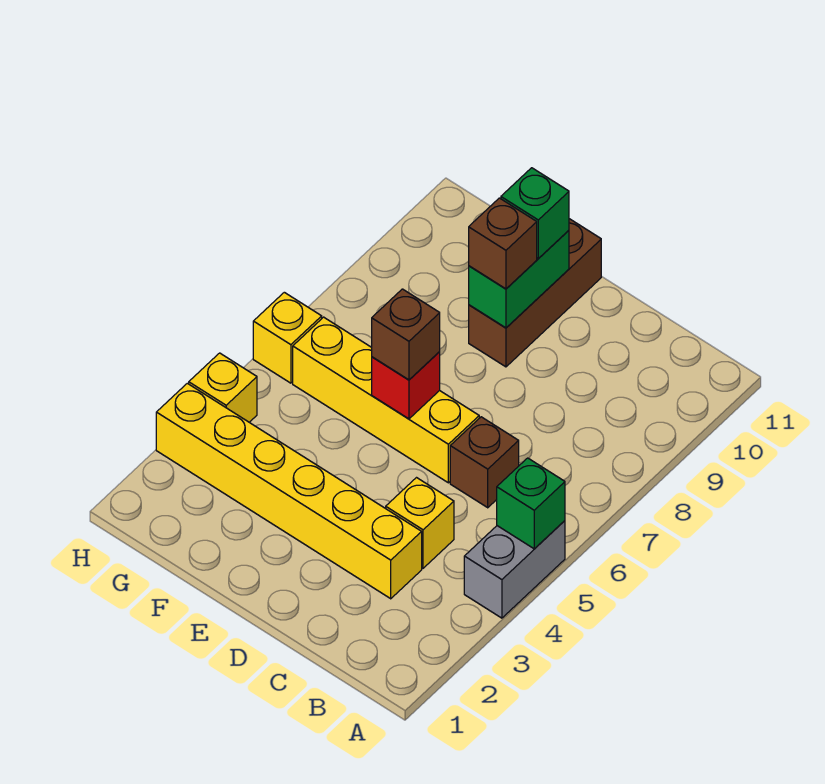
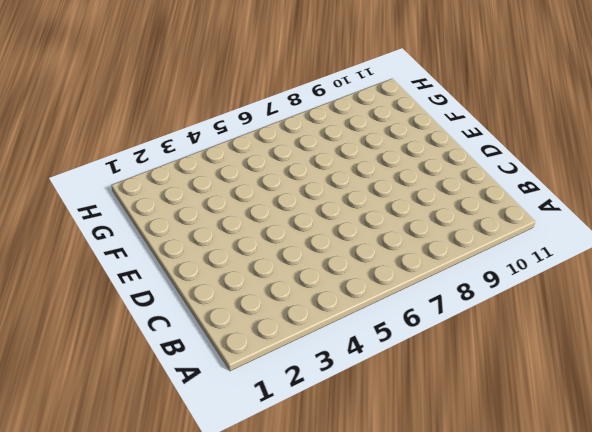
none -> grey brick A4:A5 level 1
none -> yellow brick C3:H3 level 1
none -> yellow brick C4 level 1

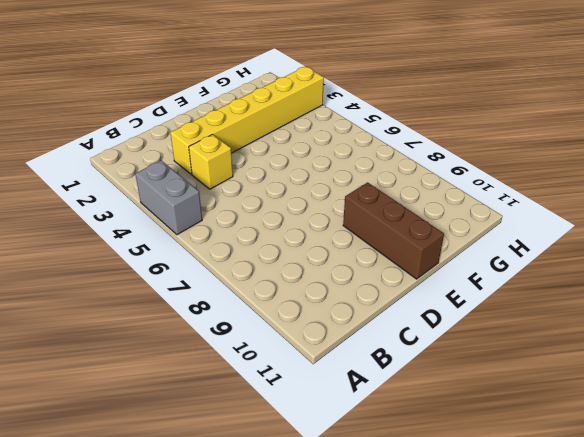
none -> brown brick C6 level 1
none -> yellow brick D6:G6 level 1
none -> yellow brick H4 level 1

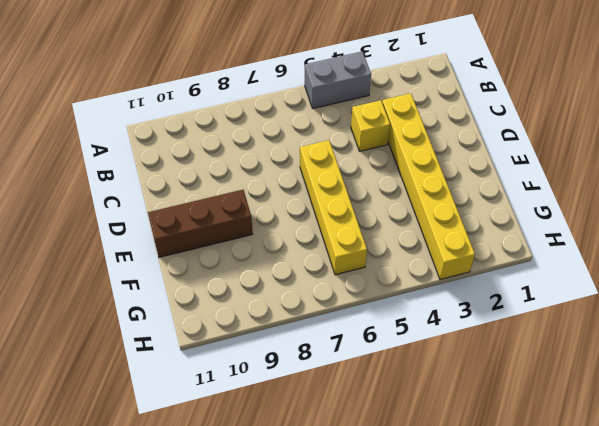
none -> brown brick C6 level 1
none -> yellow brick H4 level 1
none -> yellow brick H6 level 1

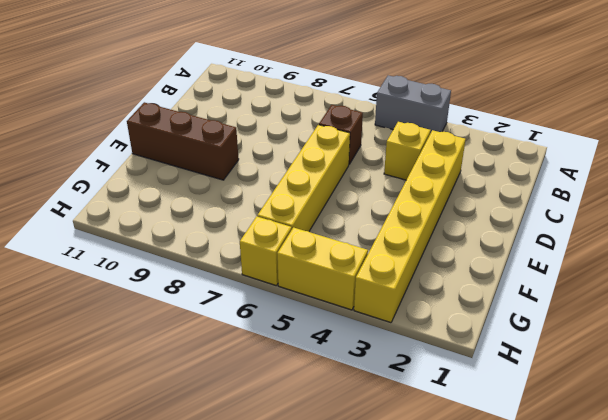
yellow brick H4:H5 level 1 -> yellow brick H4 level 1
none -> green brick A5 level 2
none -> red brick E6 level 2
none -> green brick E9:E10 level 2

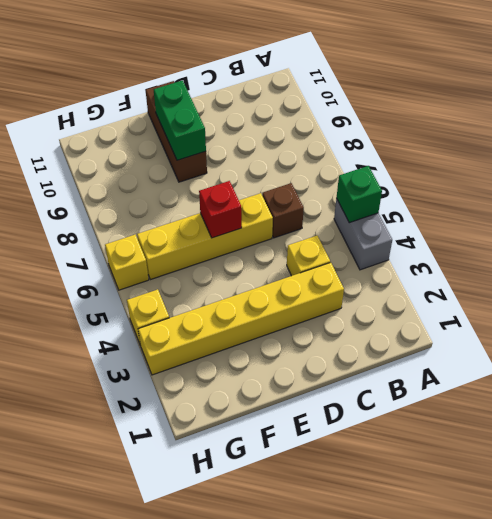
none -> brown brick E6 level 3
none -> brown brick E9 level 3
none -> green brick E10 level 3

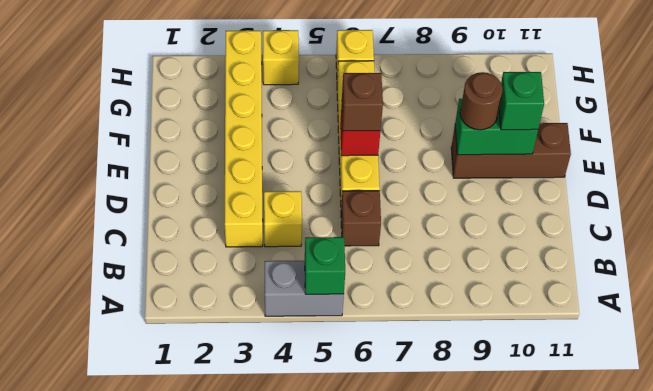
brown round brick E9 level 3 -> brown brick E9 level 3

